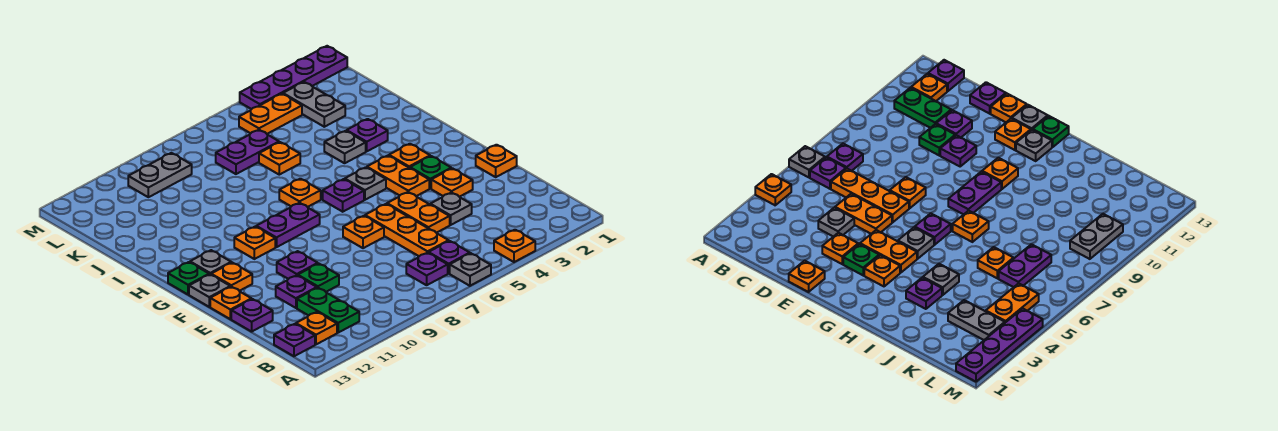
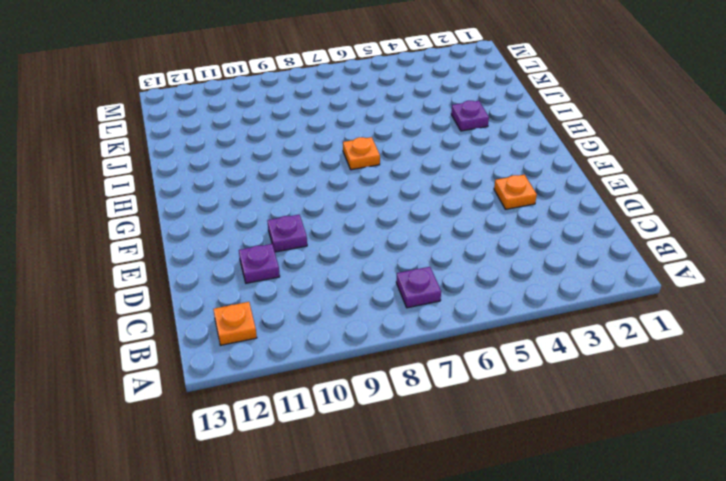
none -> orange plate A4 level 1
none -> grey plate A6 level 1
none -> purple plate B6 level 1
none -> green plate B11:C11 level 1

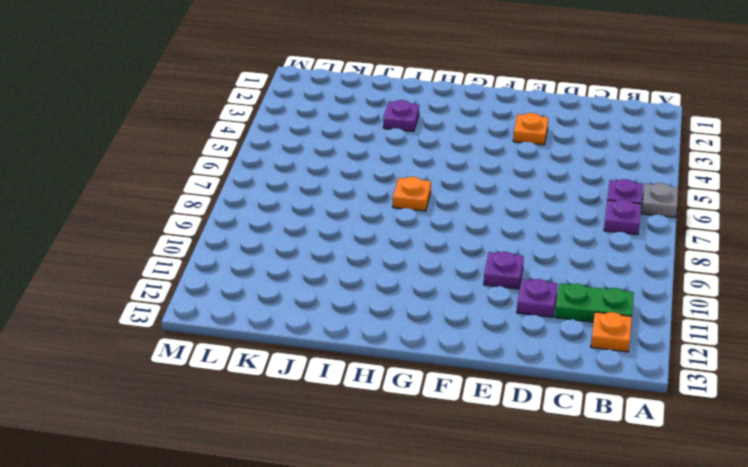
none -> orange plate A4 level 1
none -> purple plate B13 level 1
none -> orange plate C6:E6 level 1
none -> grey plate D4 level 1

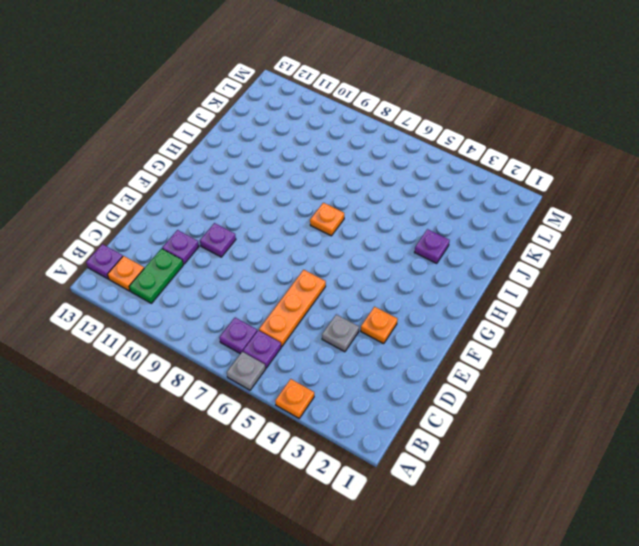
none -> orange plate D5:E5 level 1
none -> green plate D10 level 1
none -> purple plate D13 level 1
none -> orange plate E1 level 1

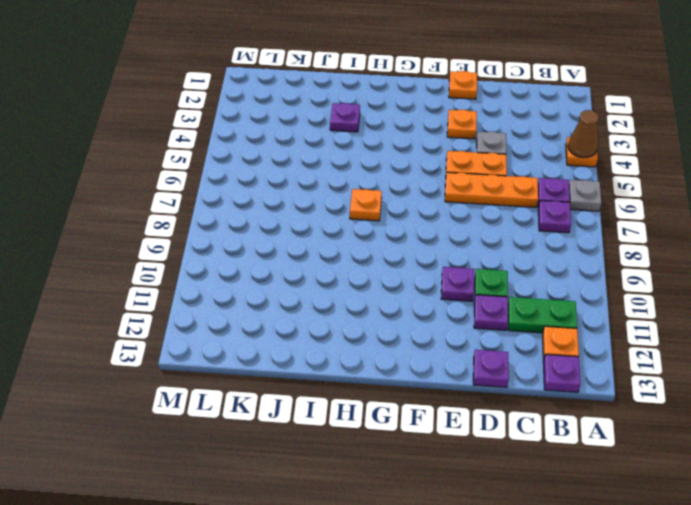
brown cone A4 level 2 -> none
none -> orange plate E7 level 1
none -> orange plate E13 level 1
none -> green plate F3 level 1
none -> orange plate F4:G4 level 1

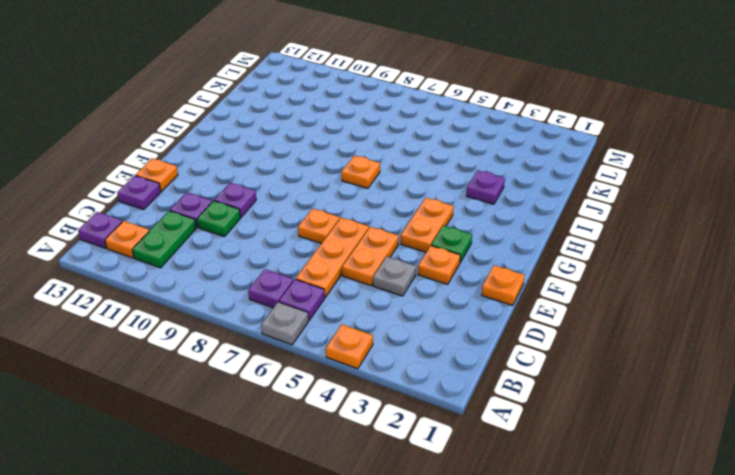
none -> orange plate F12 level 1
none -> grey plate F13 level 1
none -> orange plate G3 level 1
none -> grey plate G5 level 1

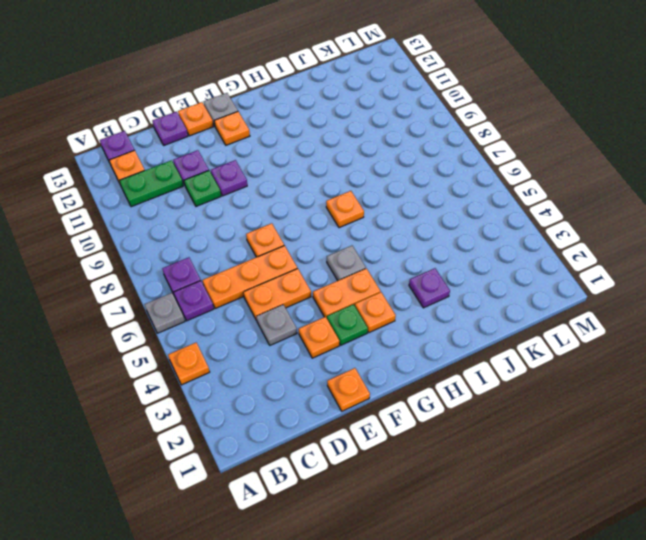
none -> purple plate G6 level 1
none -> purple plate G8:G9 level 1
none -> orange plate G10 level 1
none -> grey plate G12 level 1

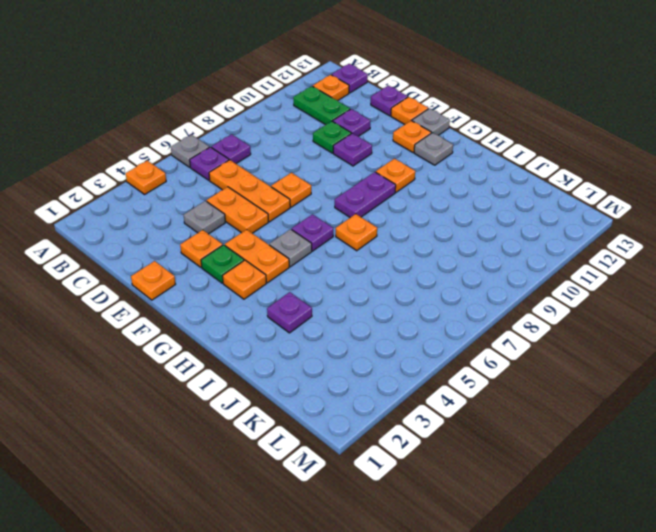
none -> green plate G13 level 1
none -> grey plate I4 level 1
none -> orange plate J6 level 1
none -> grey plate K3:L3 level 1

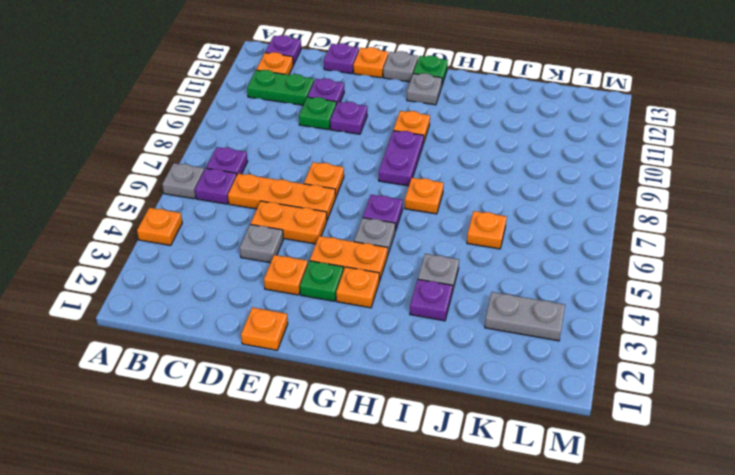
none -> orange plate F12 level 1
none -> purple plate K6:K7 level 1
none -> orange plate L4:L5 level 1
none -> grey plate L9:L10 level 1

